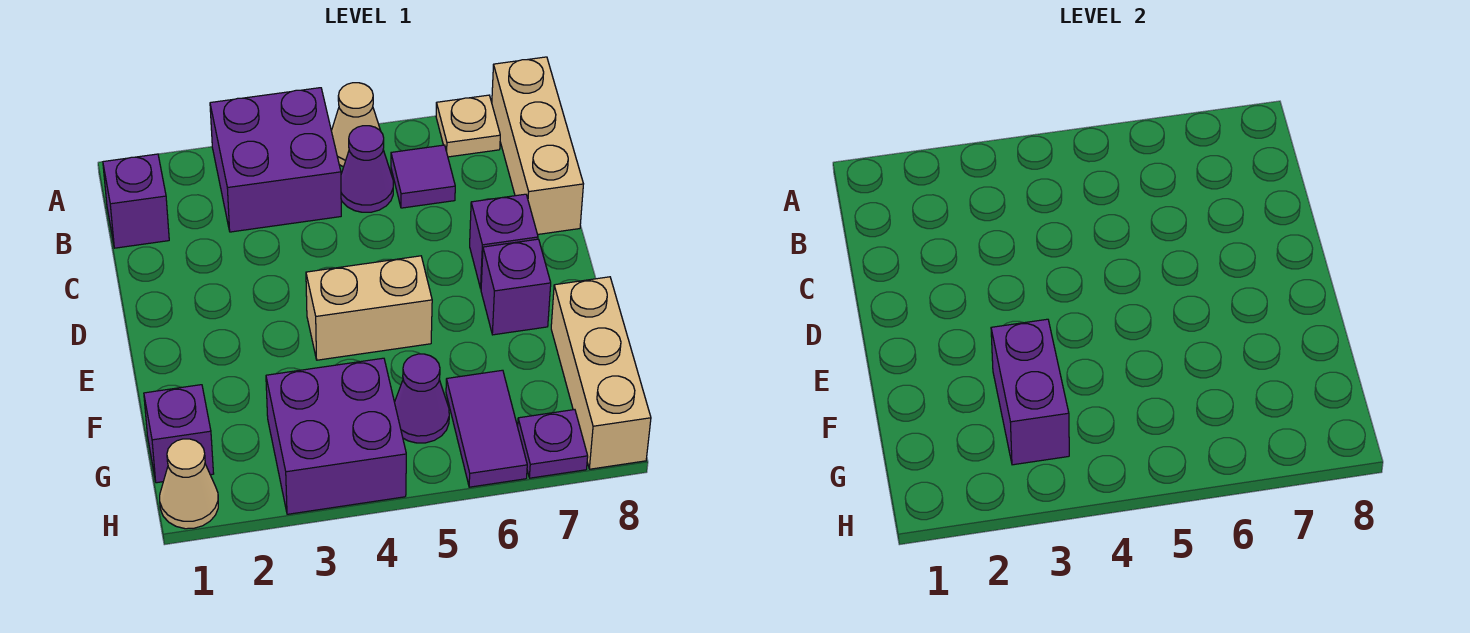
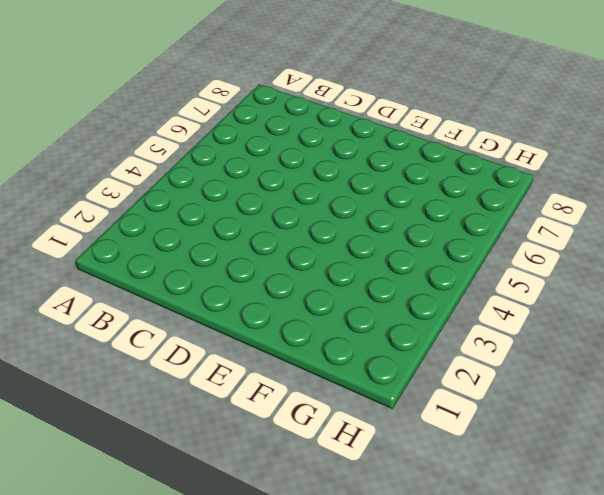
none -> purple brick A3:B4 level 1
none -> tan cone A5 level 1
none -> tan plate A7 level 1

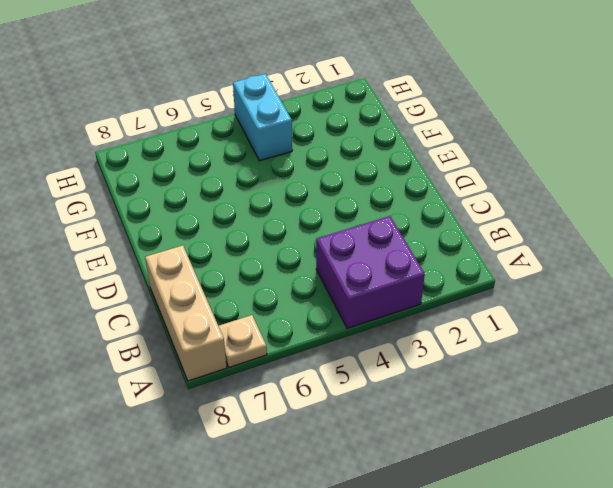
cyan brick G4:H4 level 1 -> purple brick G3:H4 level 1
none -> tan cone A5 level 1
none -> purple brick B1 level 1
none -> purple cone B5 level 1

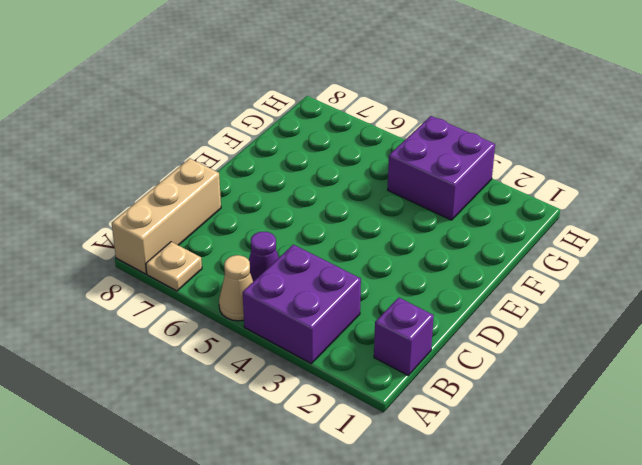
none -> purple tile B6 level 1
none -> purple brick D7 level 1
none -> tan brick E4:E5 level 1

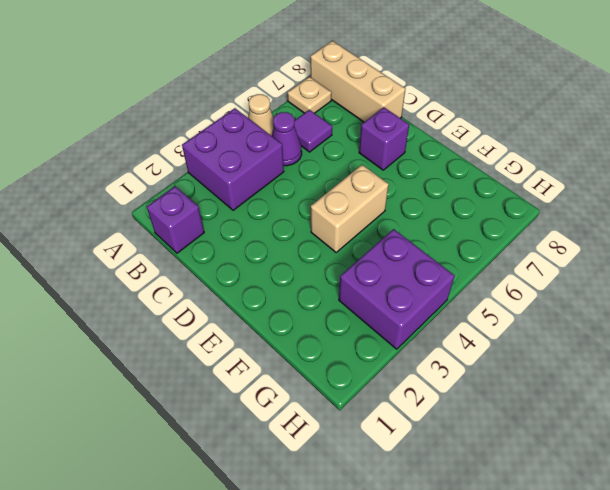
none -> purple brick E7 level 1
none -> tan brick F8:H8 level 1
none -> purple brick G1 level 1

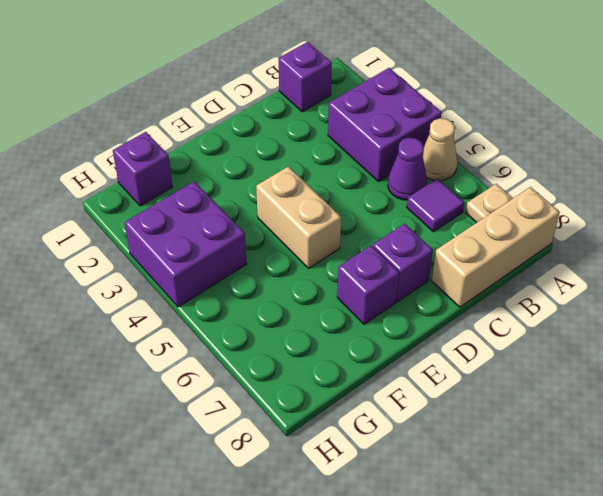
none -> tan brick F8:H8 level 1
none -> purple cone G5 level 1
none -> purple tile G6:H6 level 1

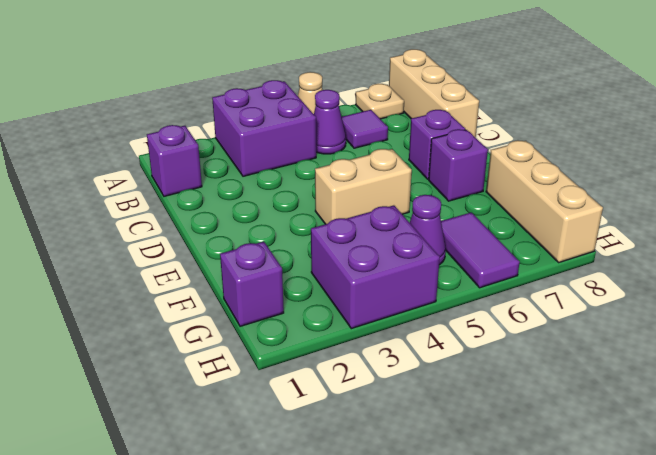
none -> tan cone H1 level 1
none -> purple plate H7 level 1
none -> purple brick F3:G3 level 2

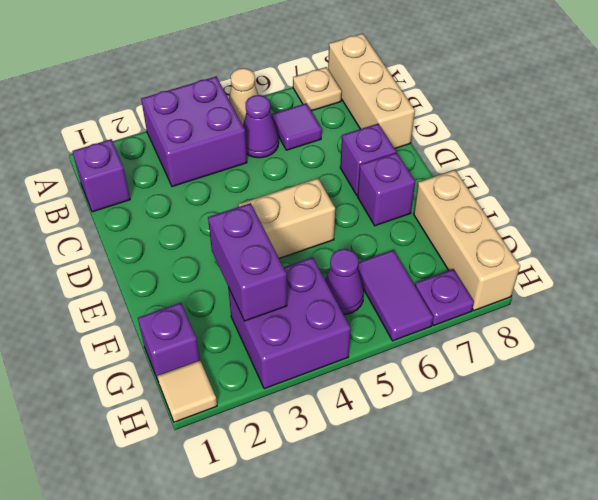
tan tile H1 level 1 -> tan cone H1 level 1

